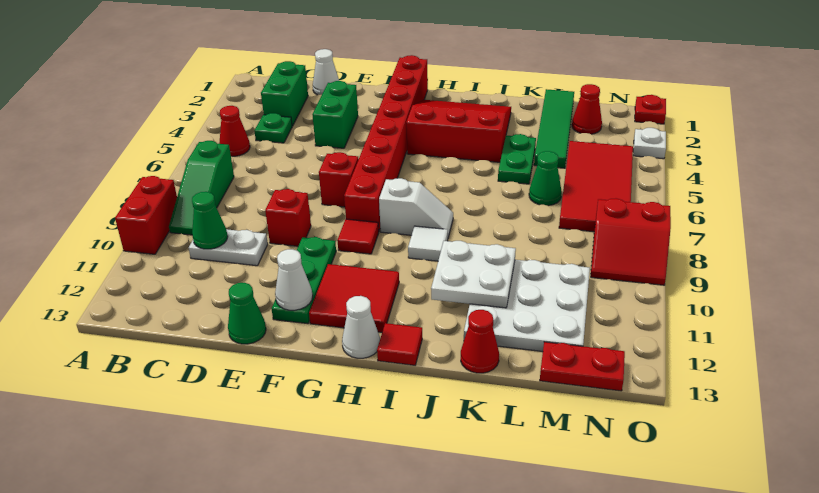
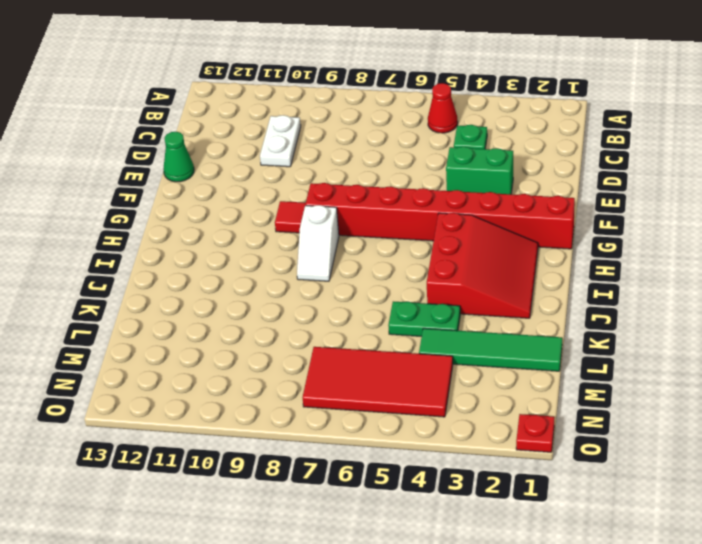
none -> red brick A9:A10 level 1
none -> green slope B7:B9 level 1 top 7
none -> green brick C2:C3 level 1
none -> white cone D1 level 1

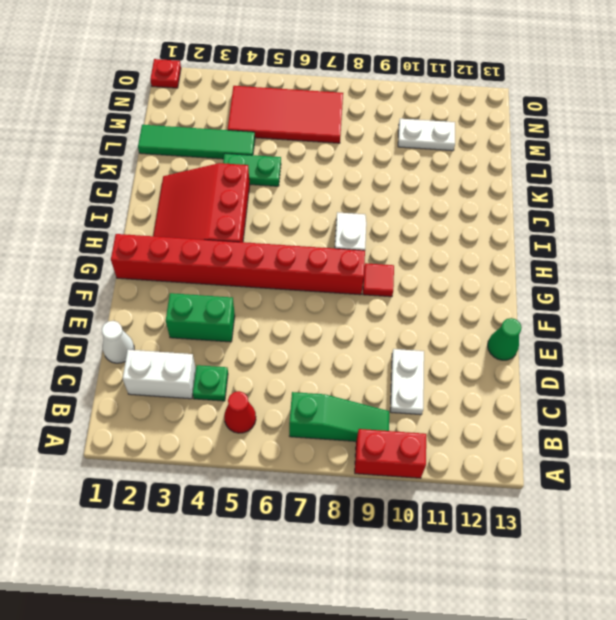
white brick C2:C3 level 1 -> green brick C2:C3 level 1
white plate M10:M11 level 1 -> white plate K10:M12 level 1
none -> red brick E9 level 1
none -> red brick F7 level 1
none -> green plate F10:F12 level 1
none -> red tile G11:H12 level 1

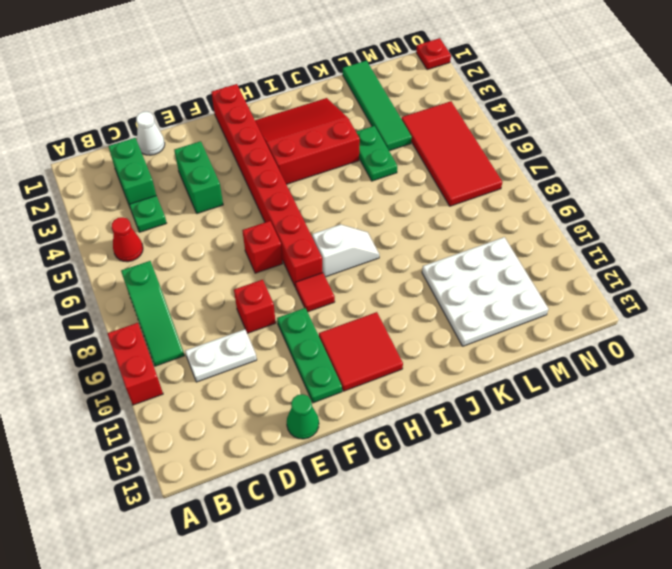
none -> white cone H13 level 1
none -> white tile I9 level 1
none -> red tile I13 level 1
none -> red cone K13 level 1

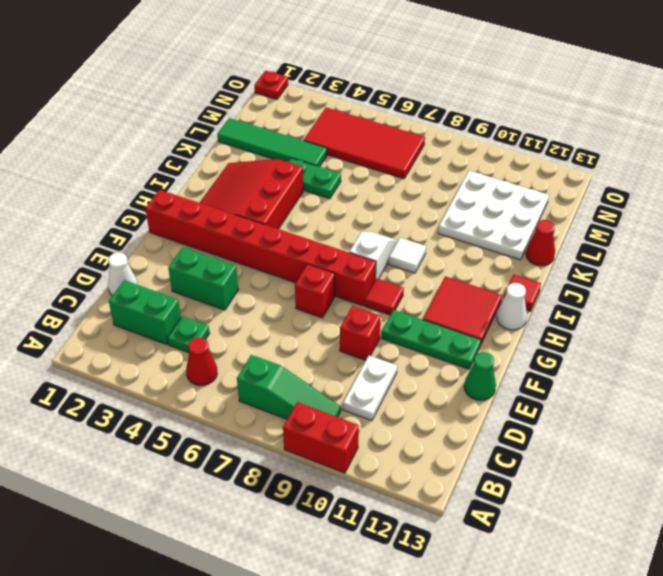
none -> green cone L6 level 1
none -> red cone M2 level 1
none -> red plate M13:N13 level 1
none -> red slope N8:O9 level 1 top 8

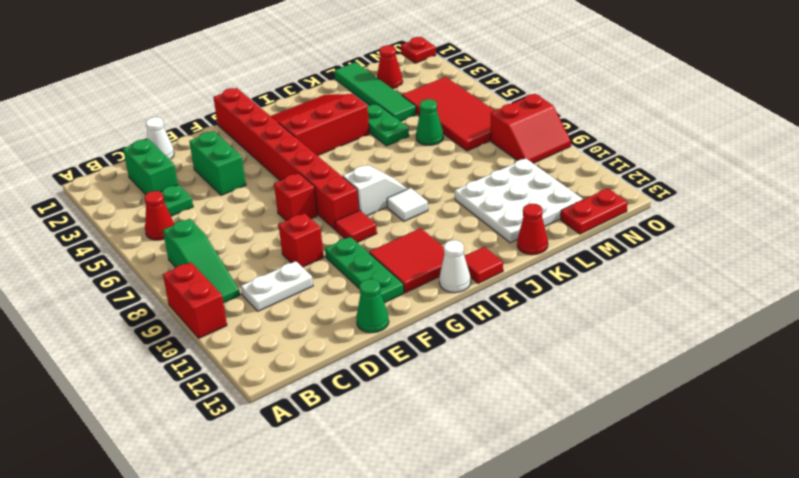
none -> white plate O3 level 1
none -> green cone C10 level 2
none -> white cone F12 level 2
none -> white plate J10:K11 level 2

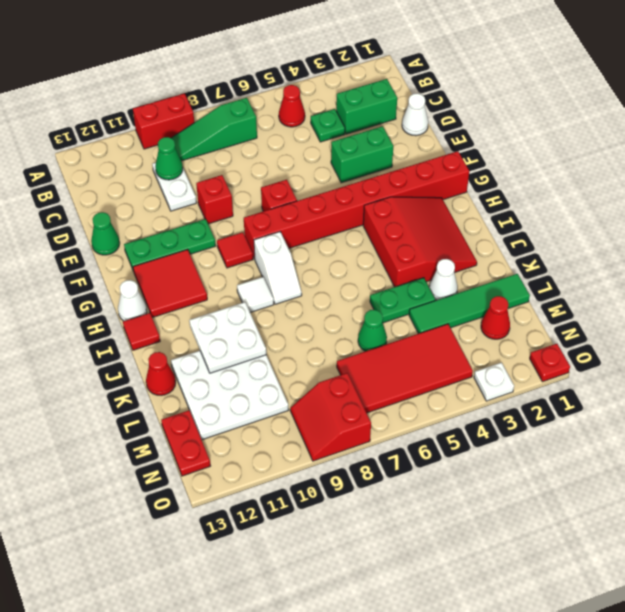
white cone K3 level 1 -> white cone F12 level 2

